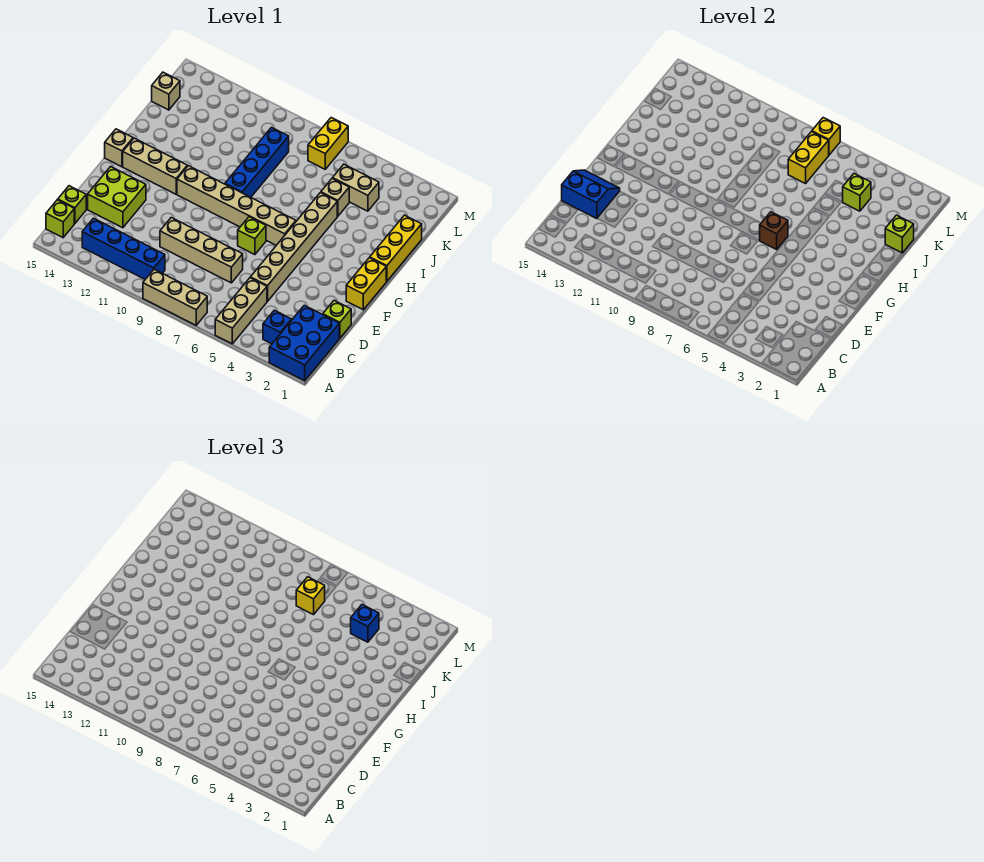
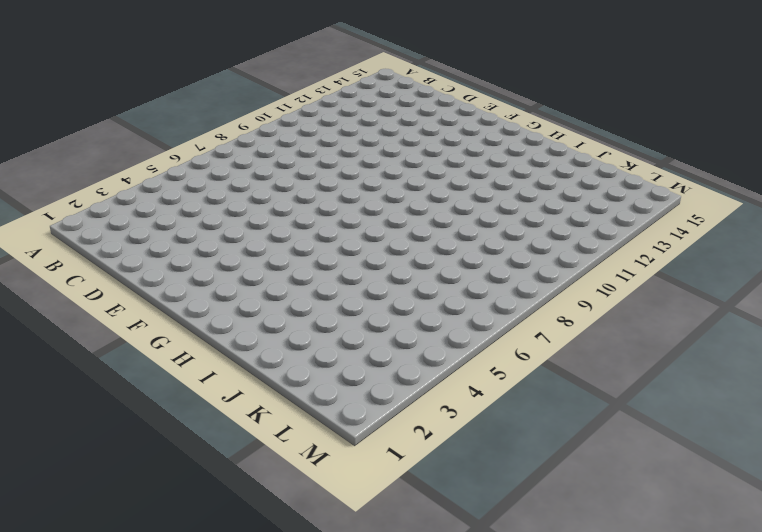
none -> blue brick A1:C2 level 1
none -> tan brick A5:C5 level 1
none -> tan brick A7:A9 level 1
none -> blue brick B3 level 1

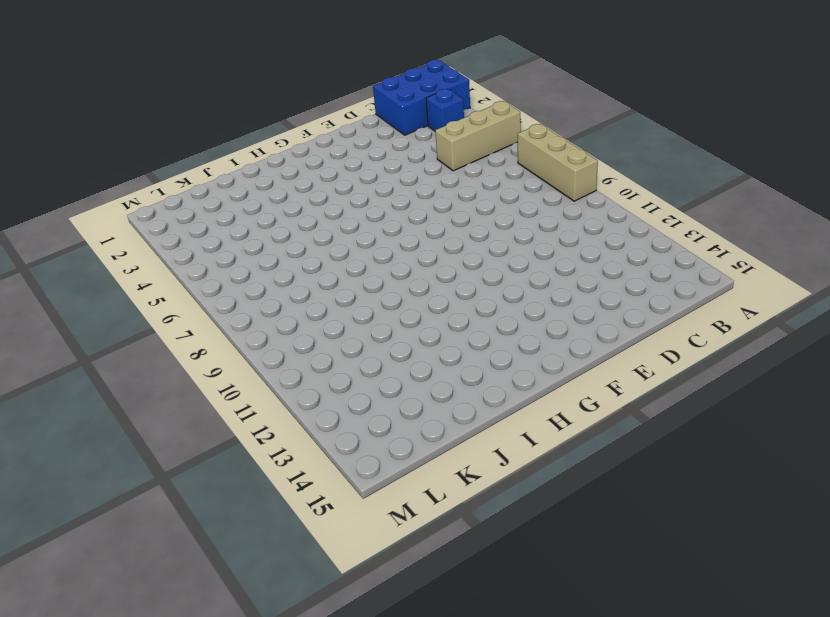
none -> blue brick B10:B13 level 1
none -> lime brick B15 level 1
none -> lime brick C15 level 1
none -> lime brick D1 level 1

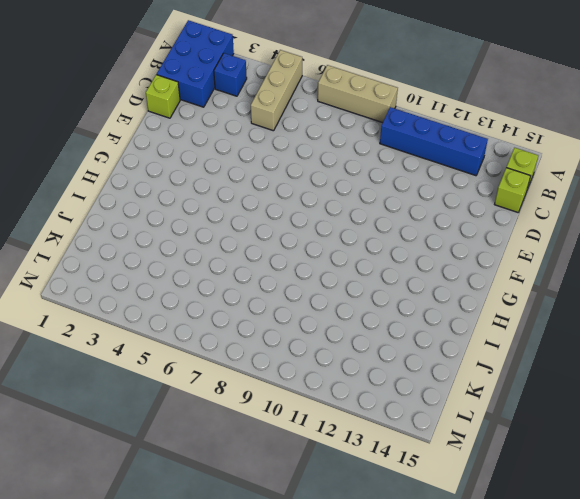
none -> tan brick D5:I5 level 1
none -> tan brick D7:D10 level 1
none -> lime brick D13:E14 level 1
none -> yellow brick F1:G1 level 1

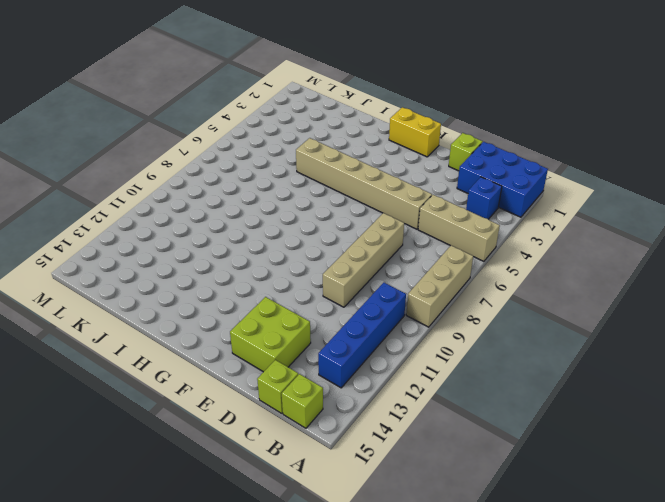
none -> lime brick F7 level 1
none -> tan brick G6:G11 level 1
none -> tan brick G12:G14 level 1
none -> tan brick G15 level 1

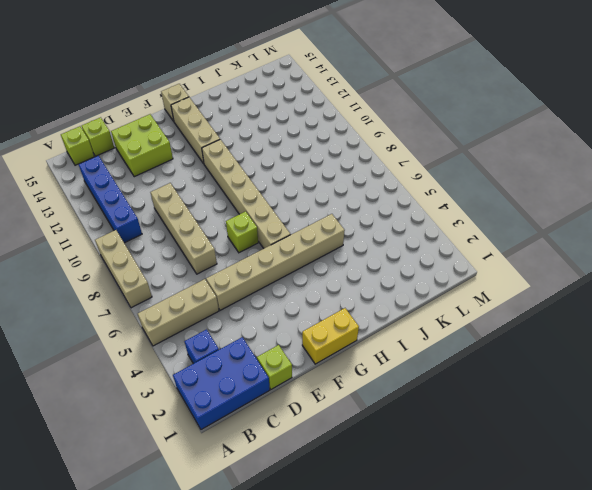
none -> yellow brick H1:J1 level 1
none -> blue brick H9:K9 level 1
none -> tan brick J5 level 1
none -> tan brick K4:K5 level 1

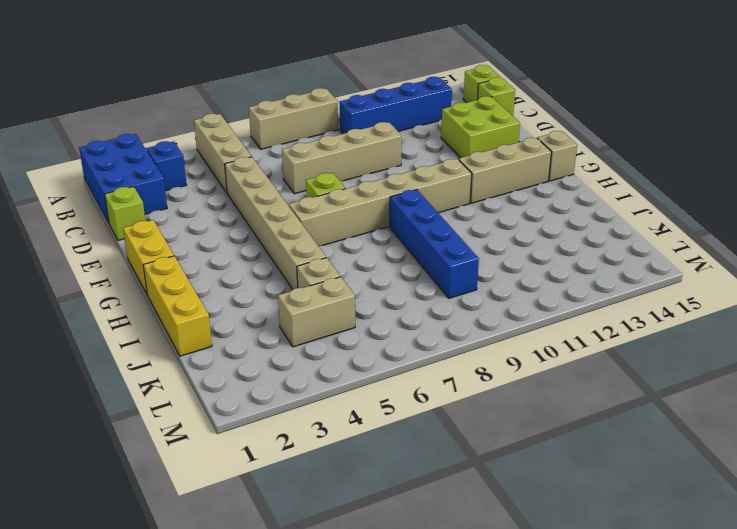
none -> tan brick K15 level 1
none -> yellow brick L7:M7 level 1
none -> blue slope D14:E15 level 2 top D
none -> brown brick G6 level 2

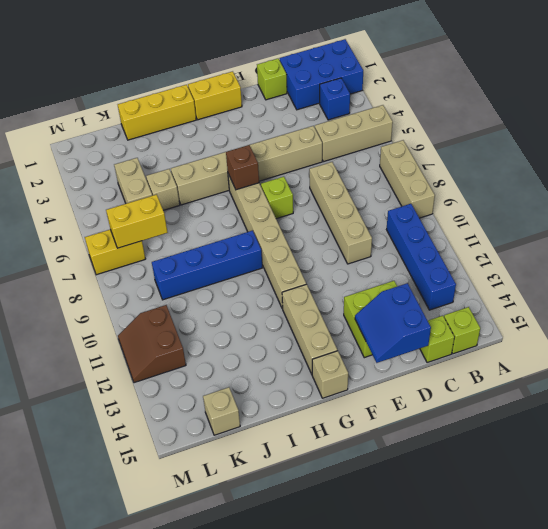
brown slope L11:M12 level 1 top L -> none
none -> lime brick J1 level 2
none -> lime brick K4 level 2
none -> yellow brick M7 level 2
none -> blue brick K4 level 3

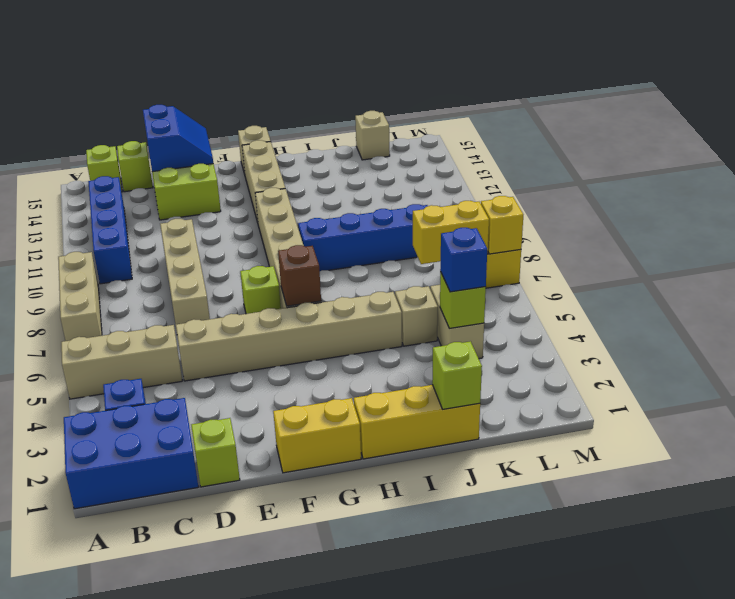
none -> yellow brick K7 level 3

